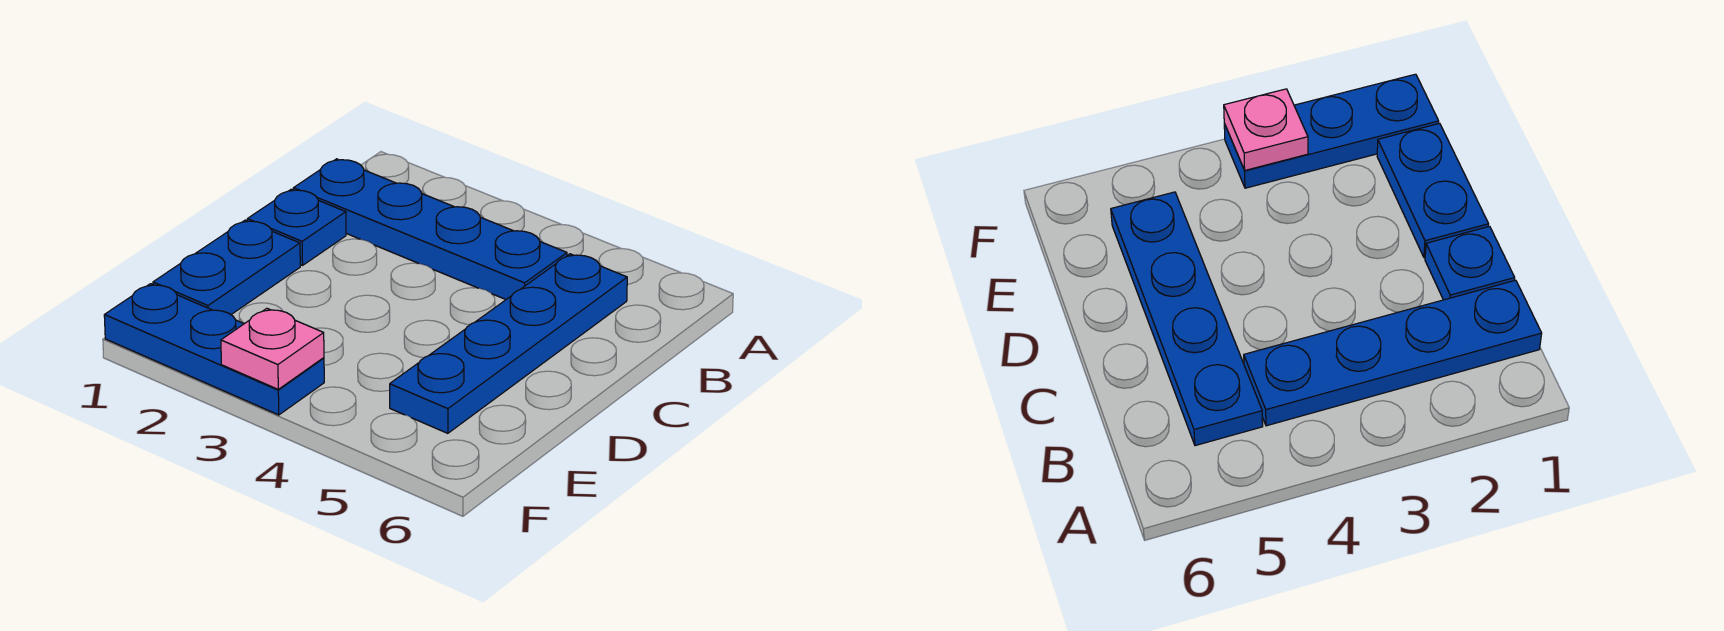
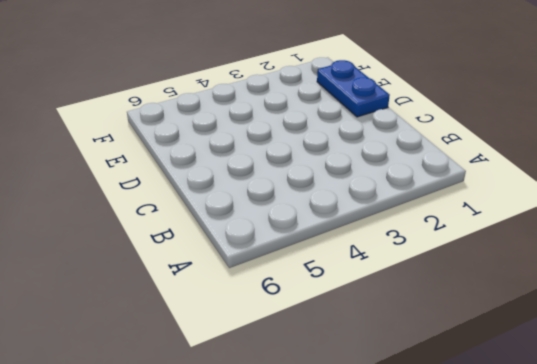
none -> blue plate B1:B4 level 1
none -> blue plate B5:E5 level 1

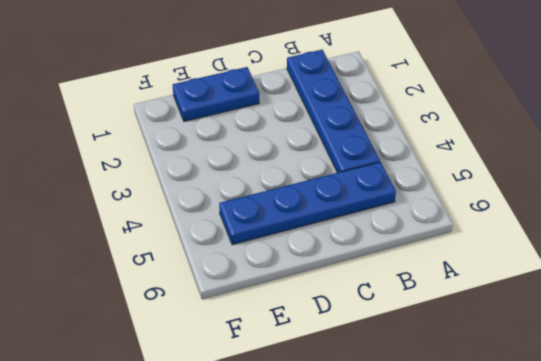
none -> blue plate C1 level 1
none -> blue plate F1:F3 level 1

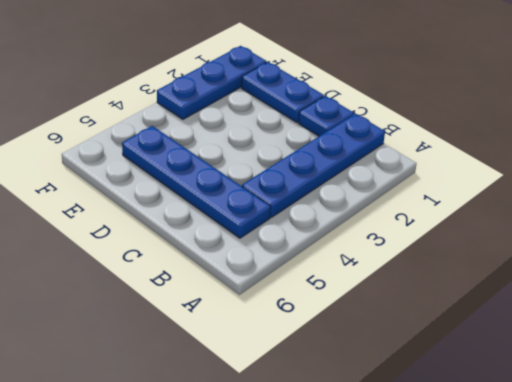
none -> pink plate F3 level 2

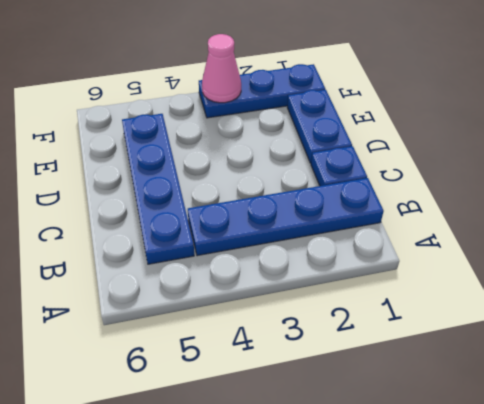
pink cone F3 level 2 -> pink plate F3 level 2

